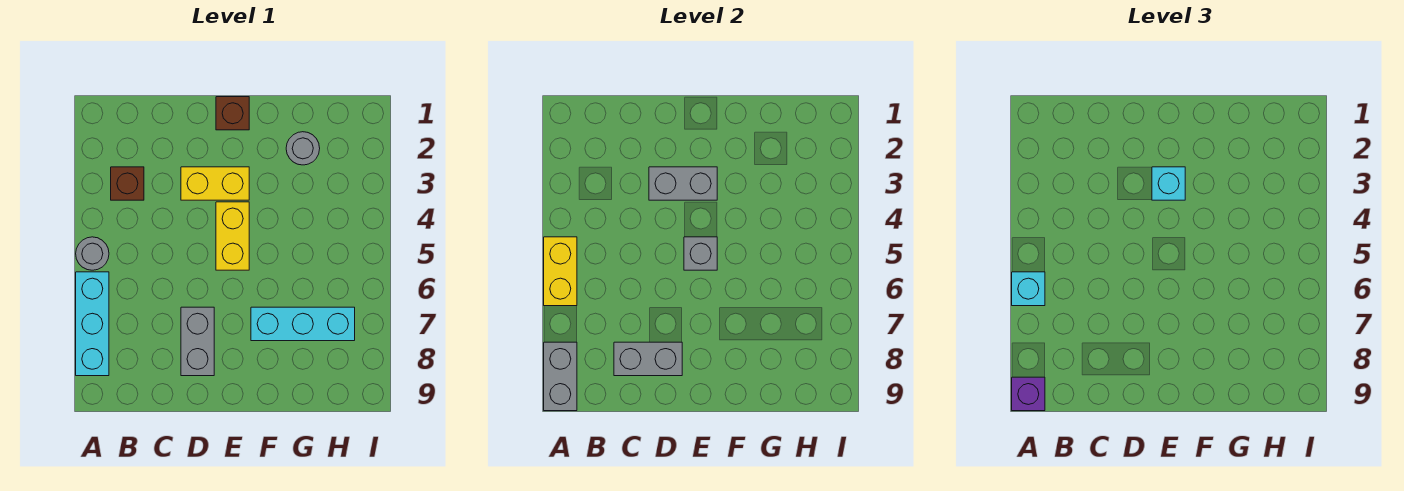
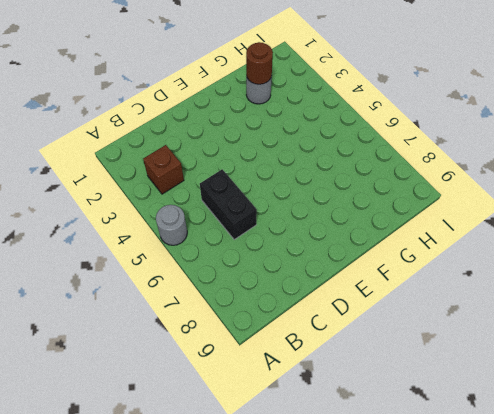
black brick C5:C6 level 1 -> none
brown round brick G2 level 2 -> none
none -> cyan brick A6:A8 level 1
none -> yellow brick D3:E3 level 1
none -> grey brick D7:D8 level 1

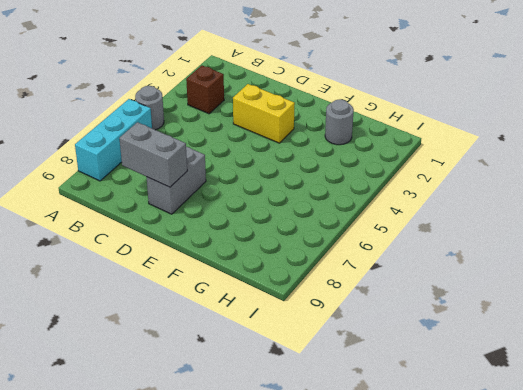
none -> brown brick E1 level 1
none -> yellow brick E4:E5 level 1
none -> cyan brick F7:H7 level 1

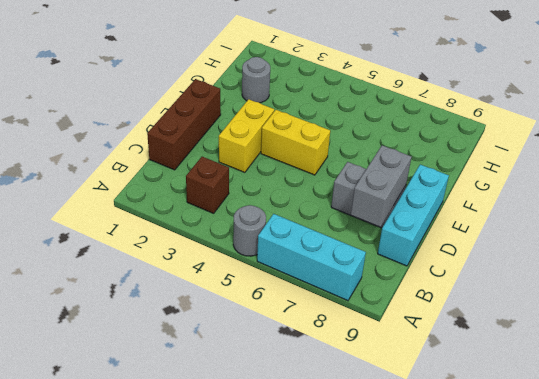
brown brick C1:E1 level 1 -> brown brick E1 level 1
cyan brick C9:E9 level 1 -> cyan brick F7:H7 level 1
none -> yellow brick A5:A6 level 2
none -> grey brick A8:A9 level 2
none -> grey brick D3:E3 level 2

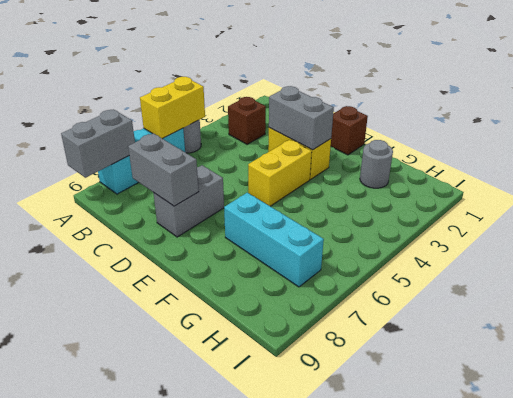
none -> grey brick E5 level 2
none -> cyan brick A6 level 3
none -> purple brick A9 level 3

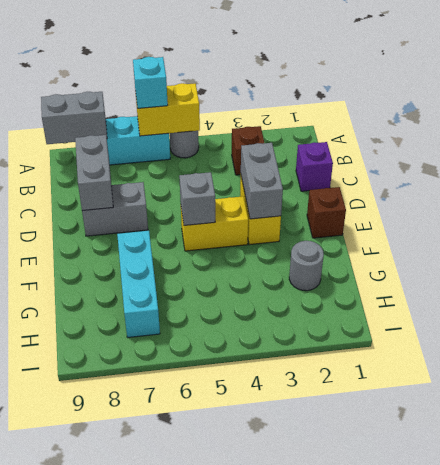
purple brick C1 level 1 -> purple brick A9 level 3
none -> cyan brick E3 level 3

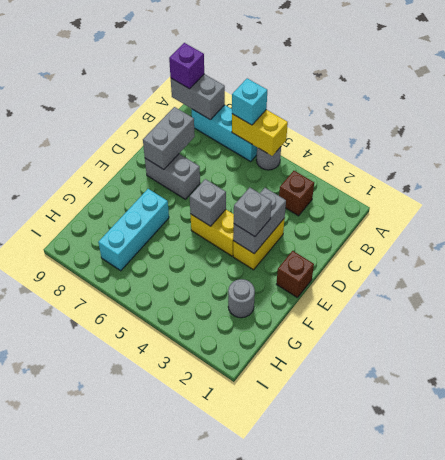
grey brick E3 level 3 -> cyan brick E3 level 3

